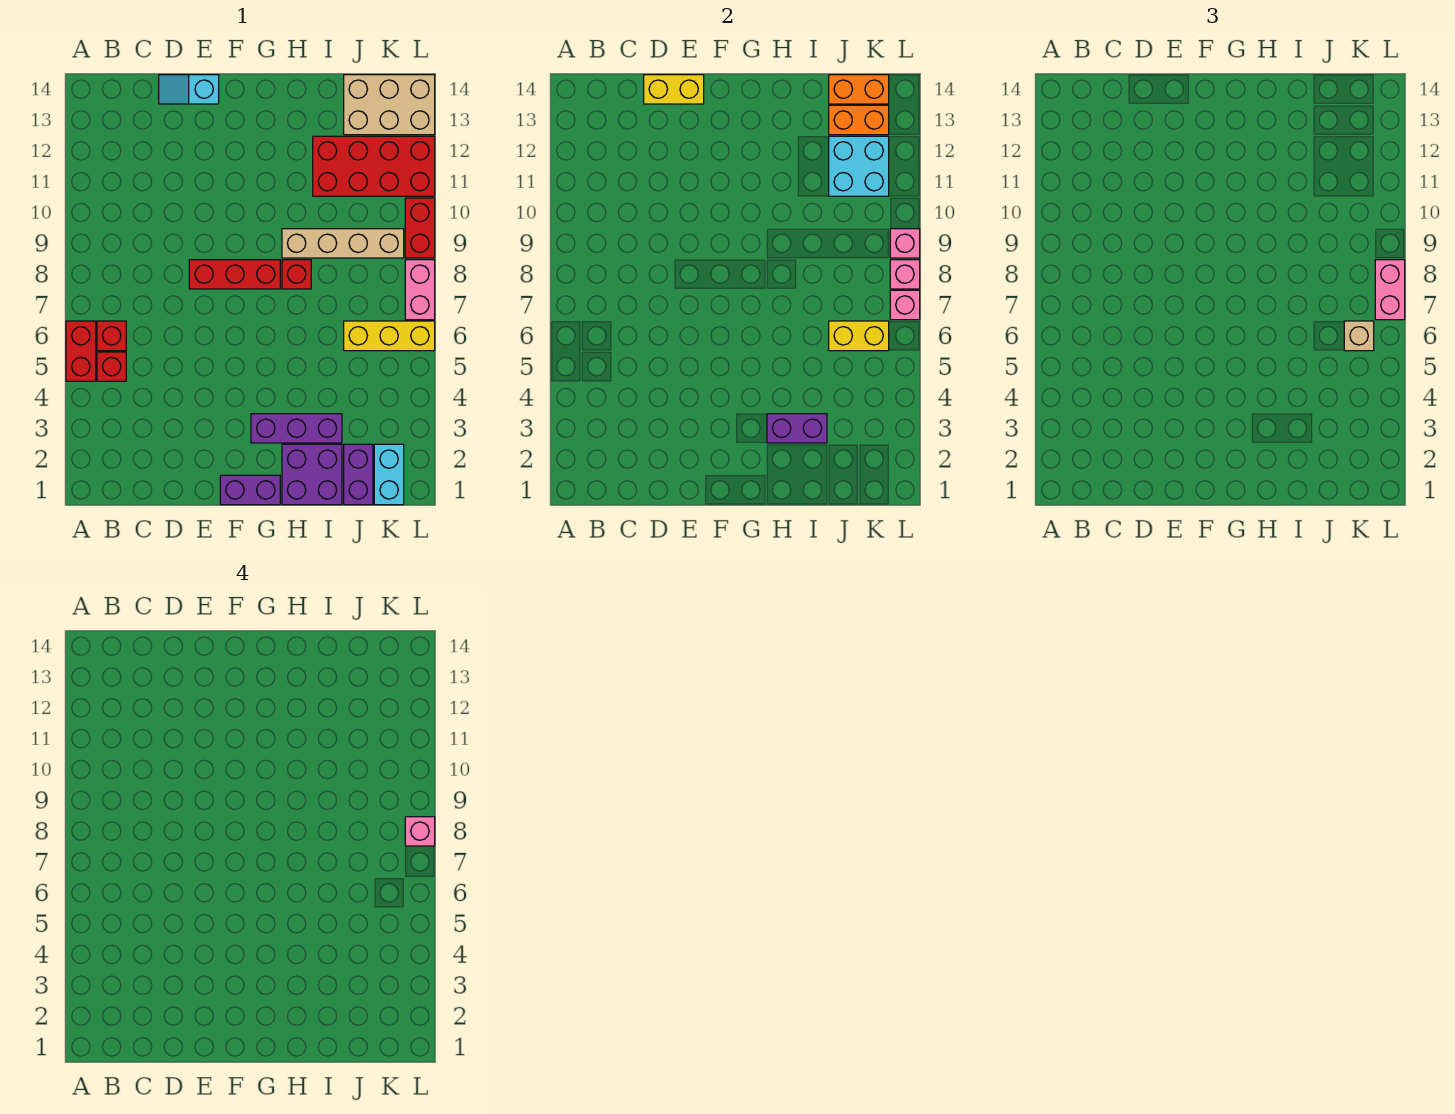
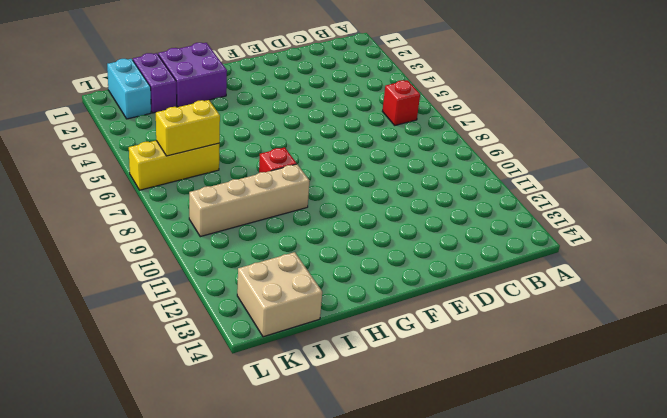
tan brick J13:K14 level 1 -> tan brick J13:L14 level 1
none -> red brick A5:A6 level 1
none -> red brick B5 level 1
none -> cyan slope D14:E14 level 1 top E

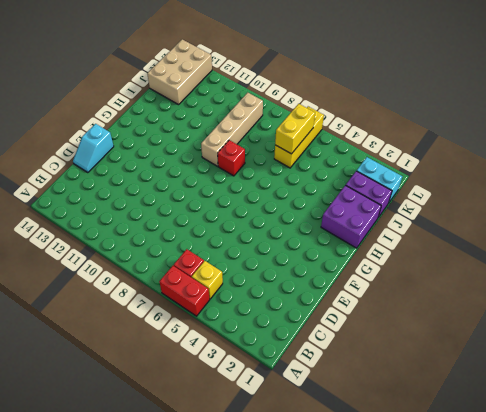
yellow brick B5 level 1 -> red brick B5 level 1
none -> red brick E8:G8 level 1
none -> purple brick F1:G1 level 1
none -> purple brick G3:I3 level 1

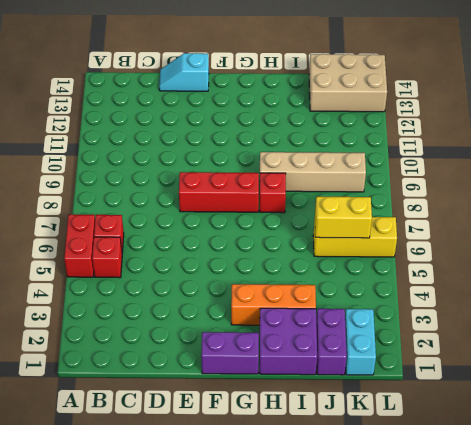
orange brick G3:I3 level 1 -> purple brick G3:I3 level 1
none -> red brick I11:L12 level 1
none -> pink brick L7:L8 level 1
none -> red brick L9:L10 level 1

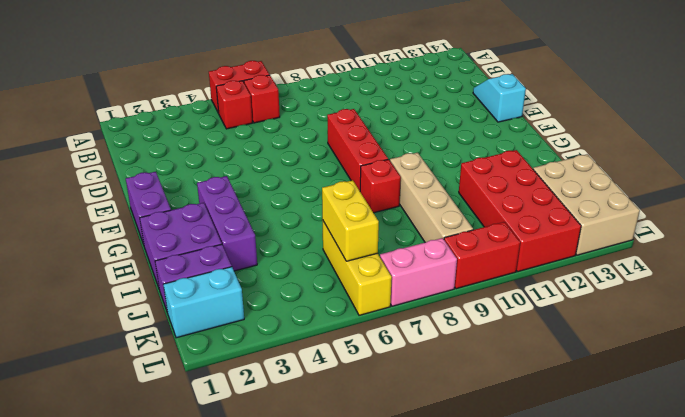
none -> yellow brick D14:E14 level 2
none -> purple brick H3:I3 level 2
none -> cyan brick J11:K12 level 2

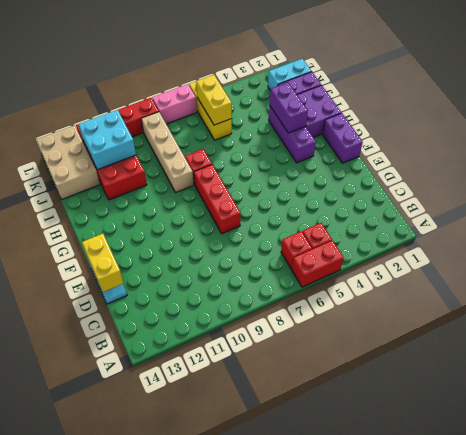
none -> orange brick J13:K13 level 2
none -> orange brick J14:K14 level 2
none -> pink brick L7 level 2

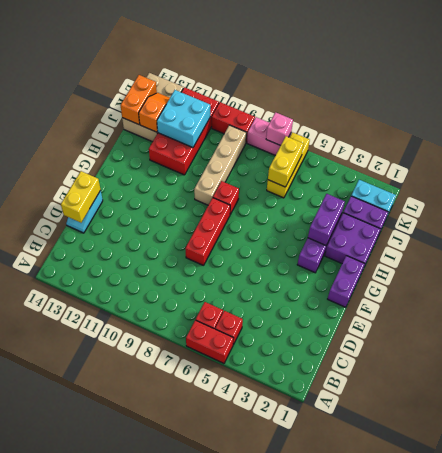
orange slope J13:K13 level 2 top J -> orange brick J13:K13 level 2
none -> pink brick L8 level 2
none -> pink brick L9 level 2
none -> tan brick K6 level 3

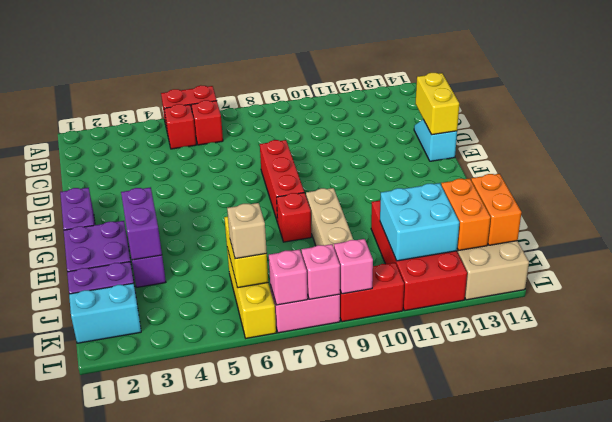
none -> pink brick L7:L8 level 3
none -> pink brick L8 level 4

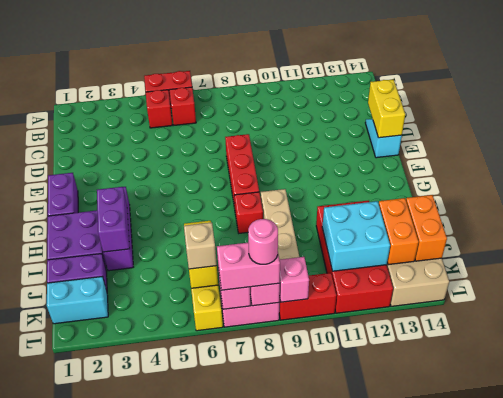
pink round brick L8 level 4 -> pink brick L8 level 4

